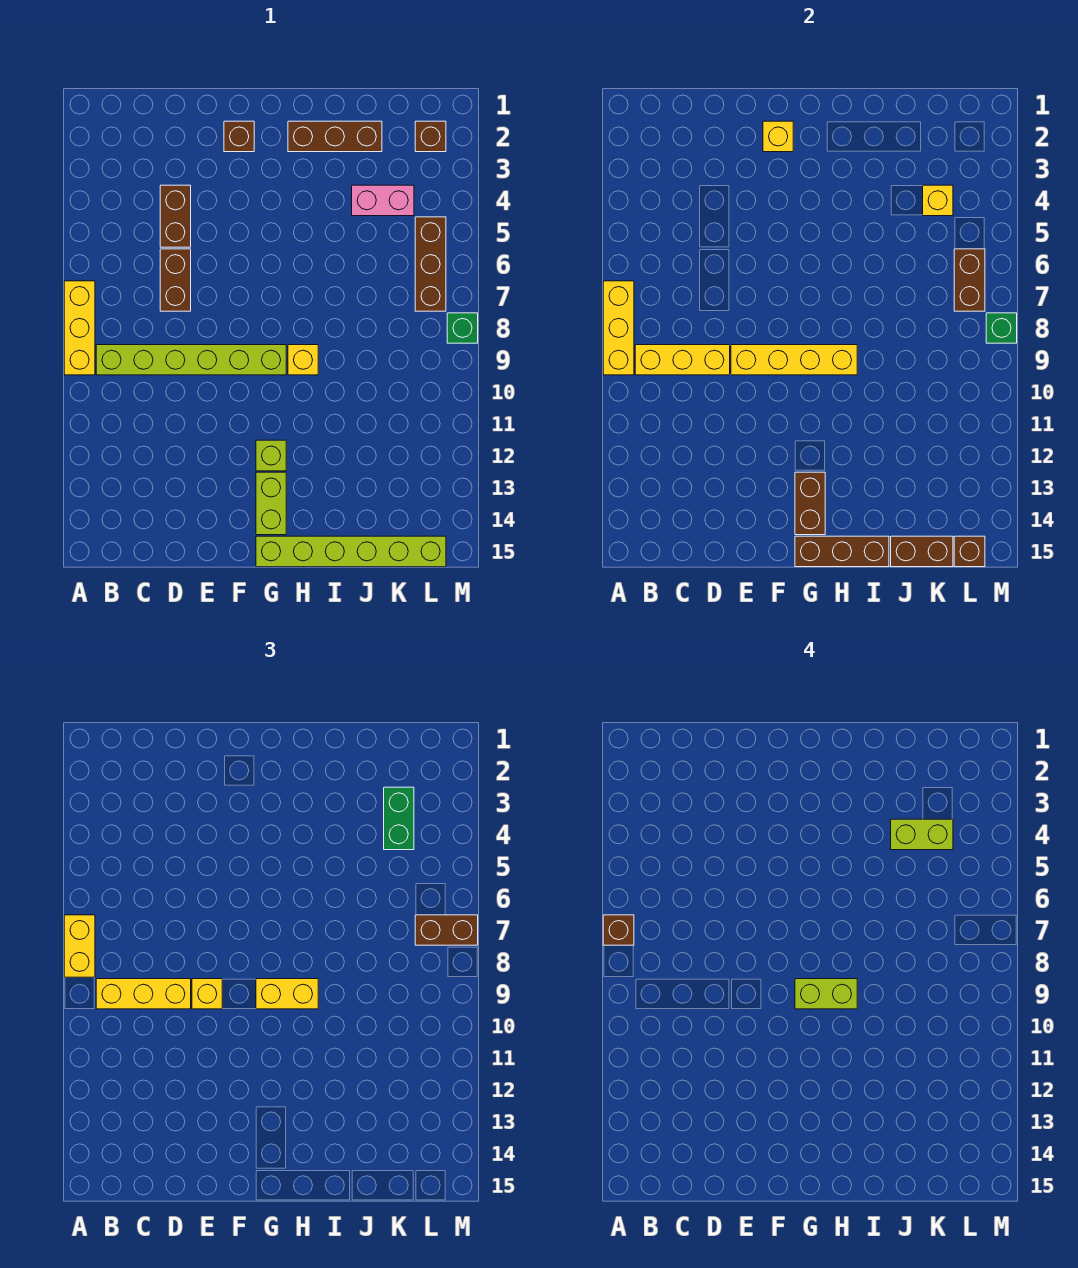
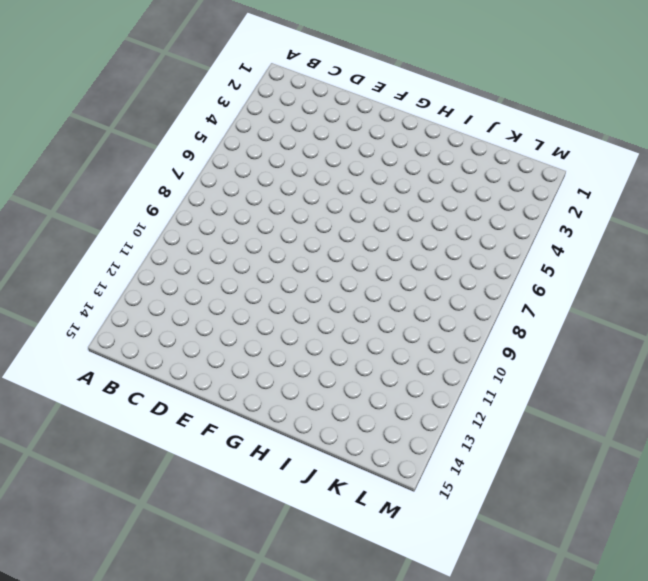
none -> yellow brick A7:A9 level 1
none -> lime brick B9:G9 level 1
none -> brown brick D4:D5 level 1
none -> brown brick D6:D7 level 1

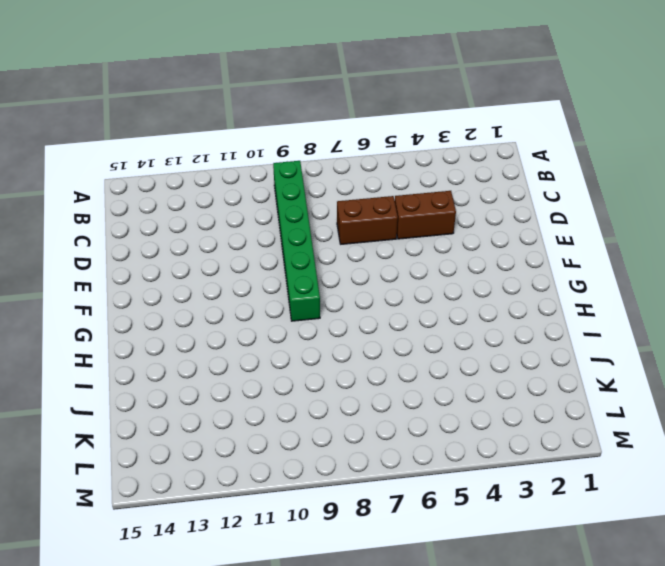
green brick B9:G9 level 1 -> lime brick B9:G9 level 1
none -> yellow brick A7:A9 level 1
none -> brown brick F2 level 1
none -> lime brick G12 level 1
none -> lime brick G13:G14 level 1

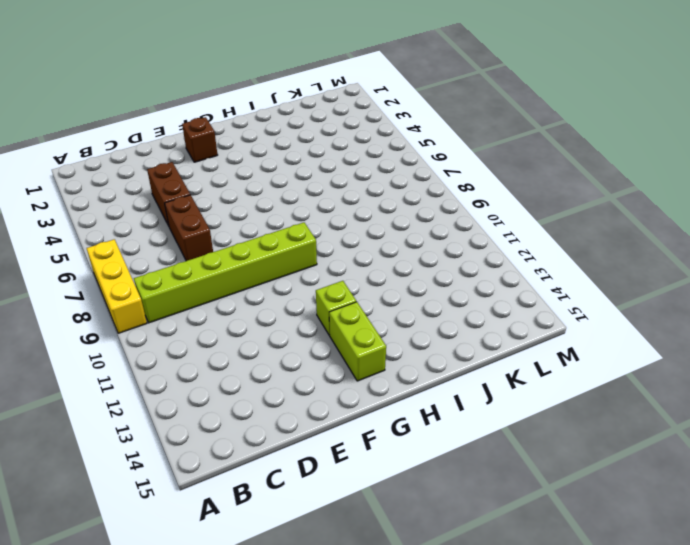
none -> lime brick G15:L15 level 1
none -> brown brick H2:J2 level 1
none -> yellow brick H9 level 1
none -> pink brick J4:K4 level 1

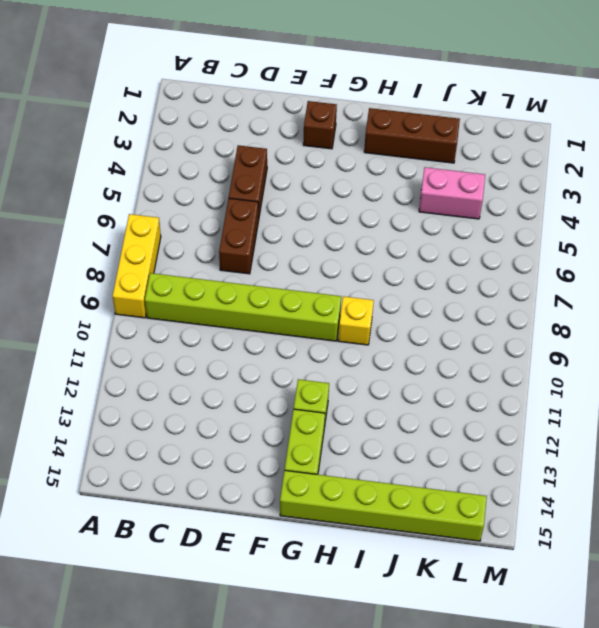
none -> brown brick L2 level 1
none -> brown brick L5:L7 level 1
none -> green brick M8 level 1
none -> yellow brick A7:A9 level 2

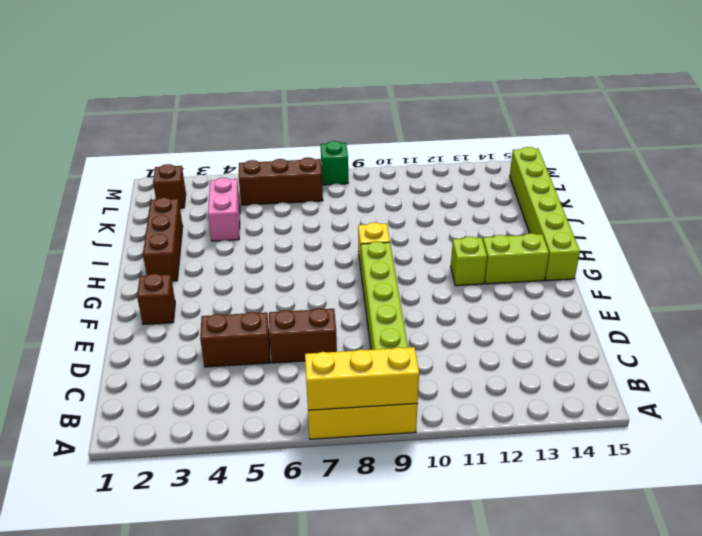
none -> yellow brick B9:D9 level 2
none -> yellow brick E9:H9 level 2
none -> yellow brick F2 level 2
none -> brown brick G13:G14 level 2

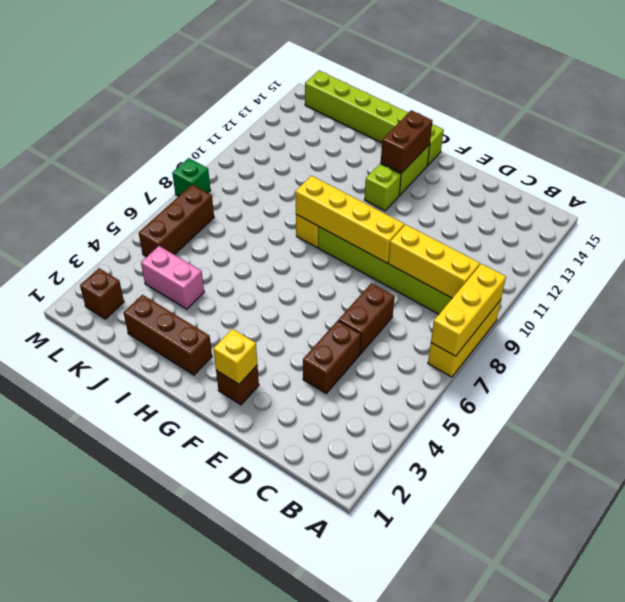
none -> brown brick G15:I15 level 2
none -> brown brick J15:K15 level 2
none -> yellow brick K4 level 2
none -> brown brick L6:L7 level 2

